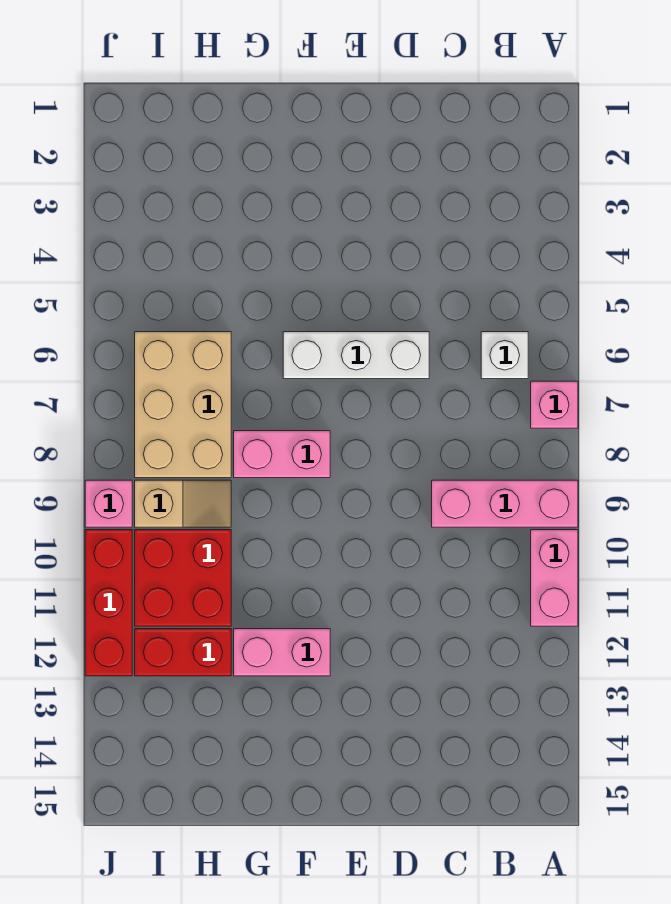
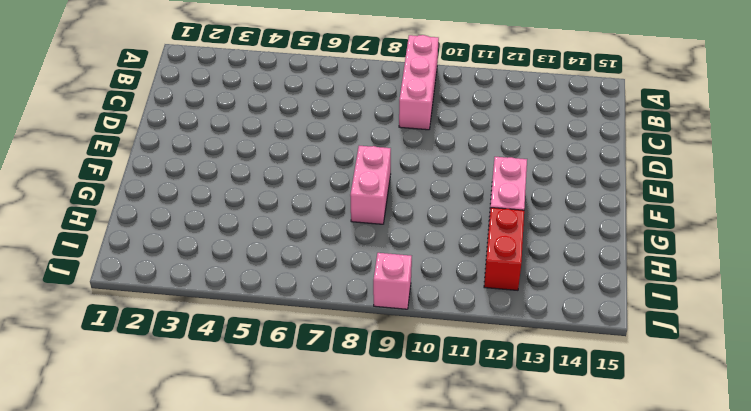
none -> pink brick A7 level 1
none -> pink brick A10:A11 level 1
none -> white brick B6 level 1

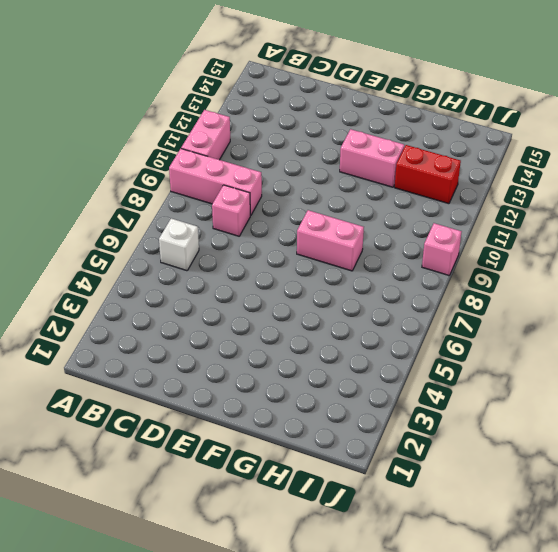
pink brick C8 level 1 -> pink brick A7 level 1
none -> white brick D6:F6 level 1
none -> tan brick H6:I8 level 1
none -> tan slope H9:I9 level 1 top I

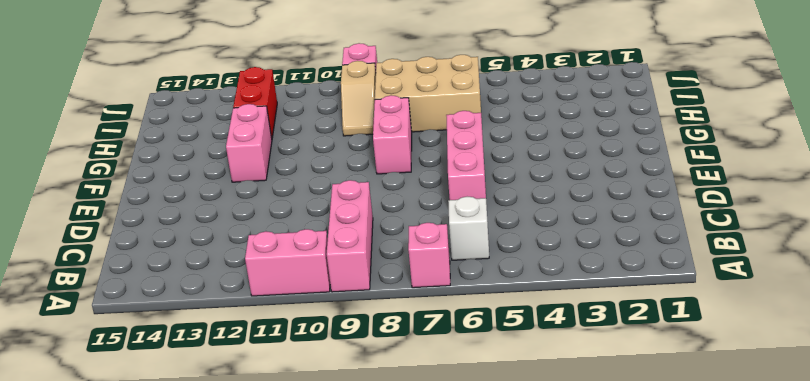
pink brick D6:F6 level 1 -> white brick D6:F6 level 1
none -> red brick H10:I11 level 1
none -> red brick J10:J12 level 1

